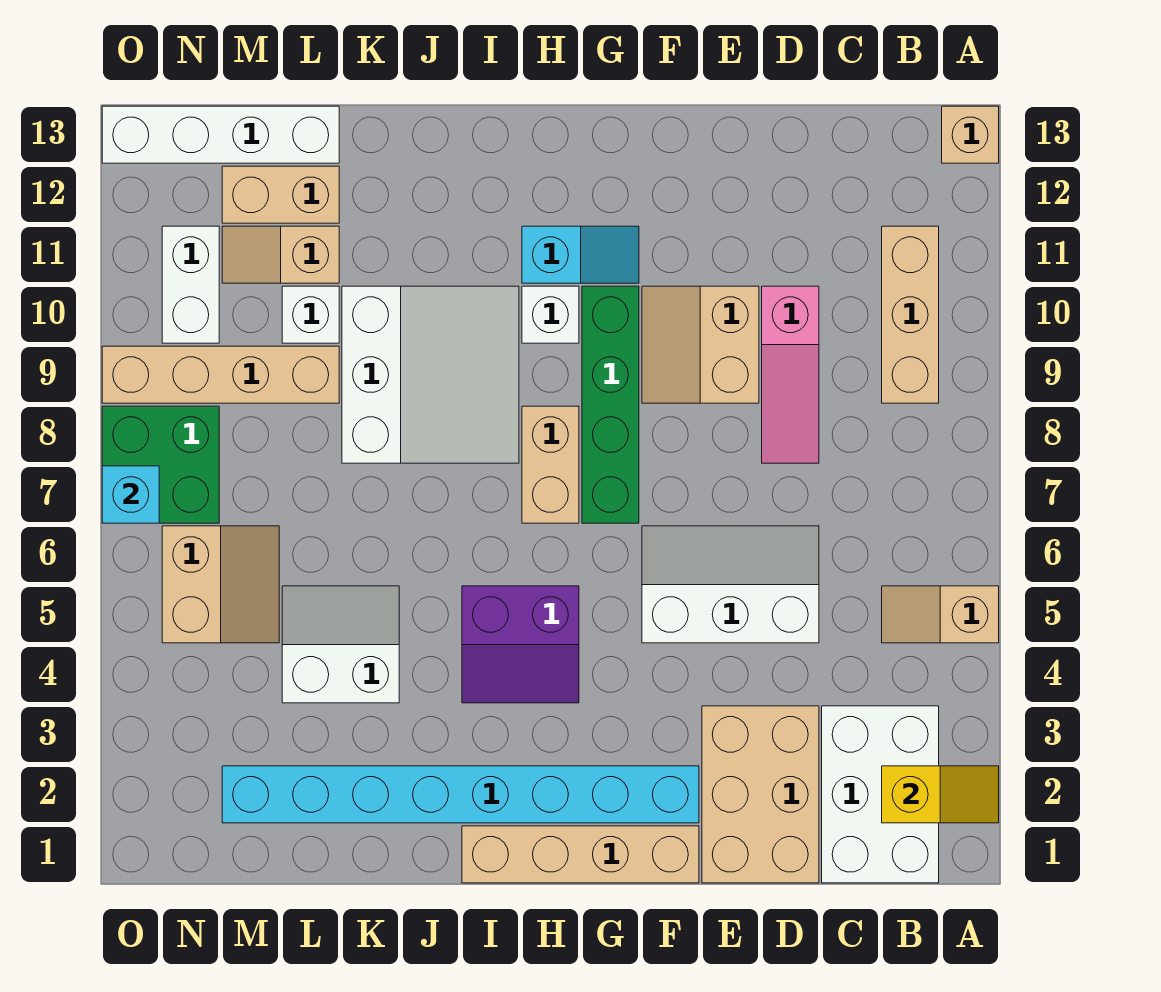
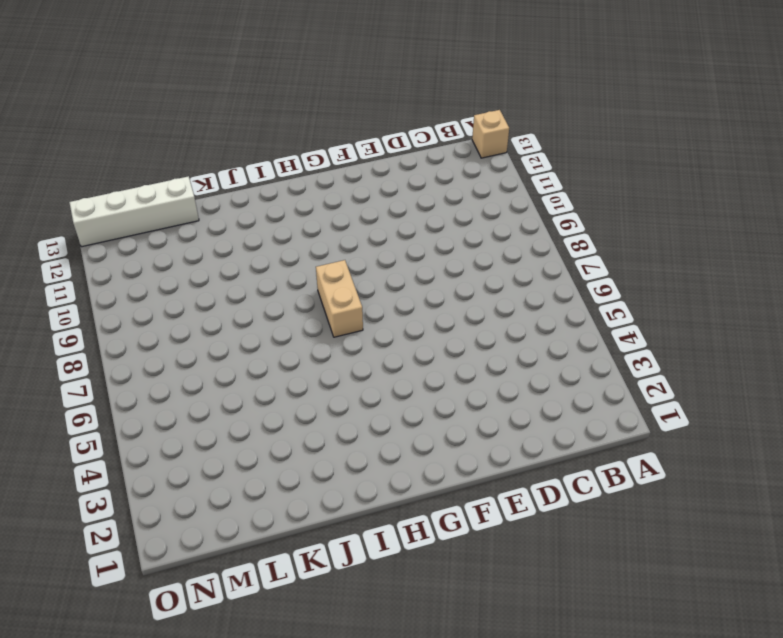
none -> tan slope A5:B5 level 1 top A
none -> white brick B1:C3 level 1
none -> tan brick B9:B11 level 1

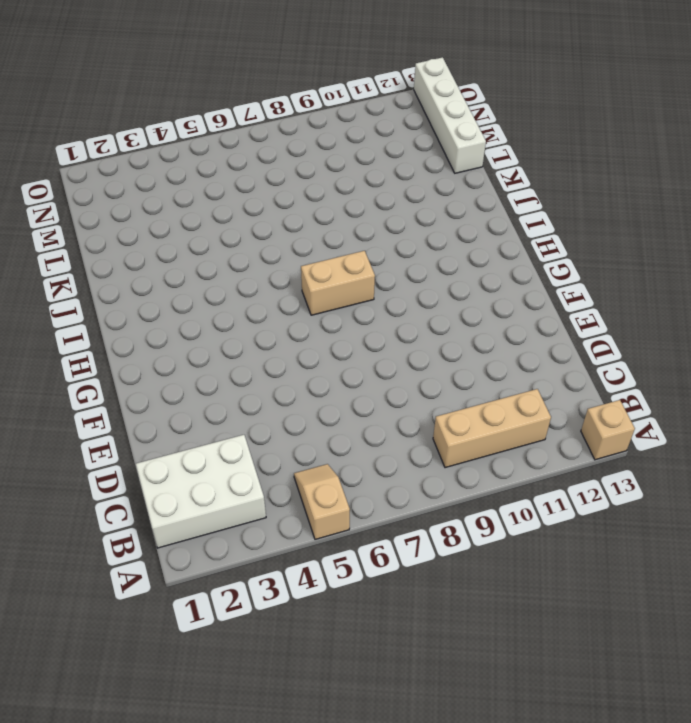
none -> tan brick D1:E3 level 1
none -> white slope D5:F6 level 1 top 5
none -> pink slope D8:D10 level 1 top 10

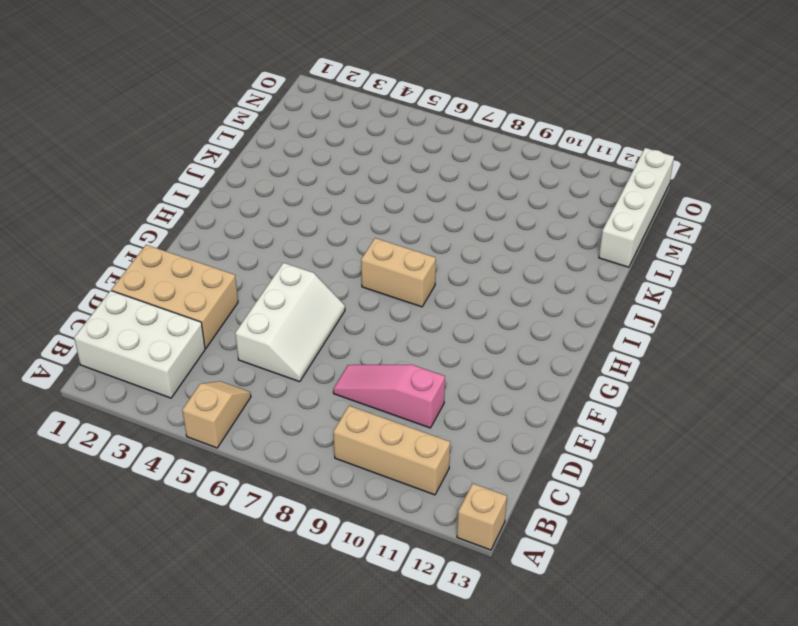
none -> tan slope E9:F10 level 1 top E
none -> tan brick F1:I1 level 1
none -> cyan brick F2:M2 level 1

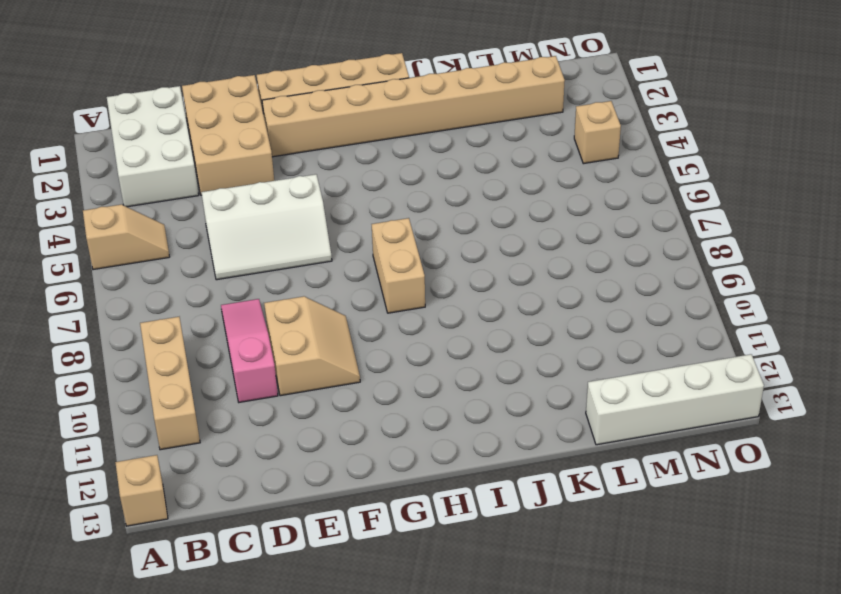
tan brick F2:M2 level 1 -> cyan brick F2:M2 level 1
tan brick N4 level 1 -> none
none -> green brick G7:G10 level 1
none -> cyan slope G11:H11 level 1 top H
none -> purple slope H4:I5 level 1 top 5

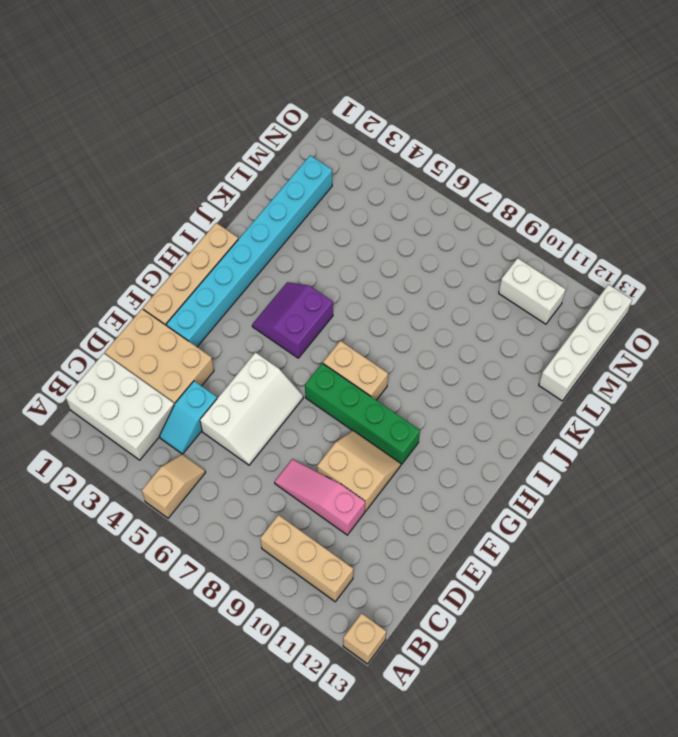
cyan slope C4:D4 level 1 top D -> cyan slope G11:H11 level 1 top H
none -> white brick H10 level 1
none -> white slope I8:K10 level 1 top K
none -> white slope K4:L5 level 1 top 4

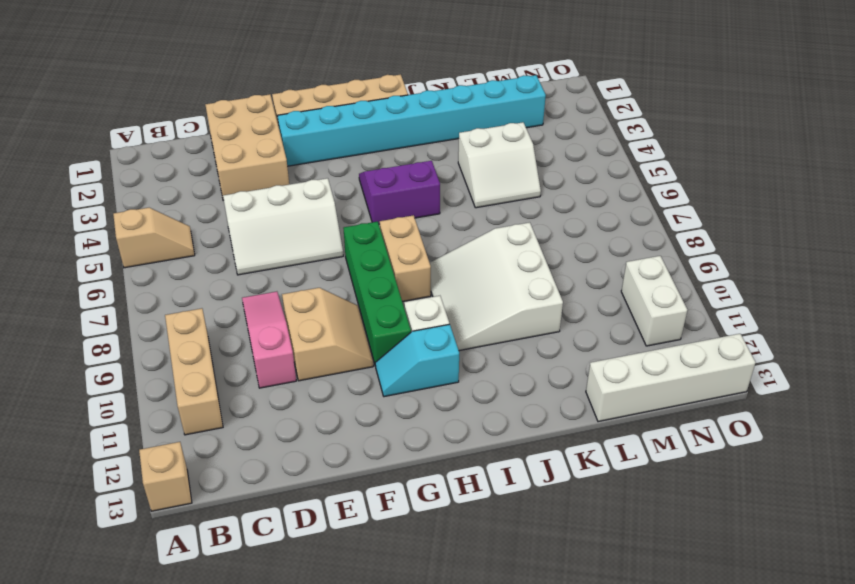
none -> white brick B1:C3 level 1
none -> tan brick L9:O9 level 1
none -> white brick L10 level 1

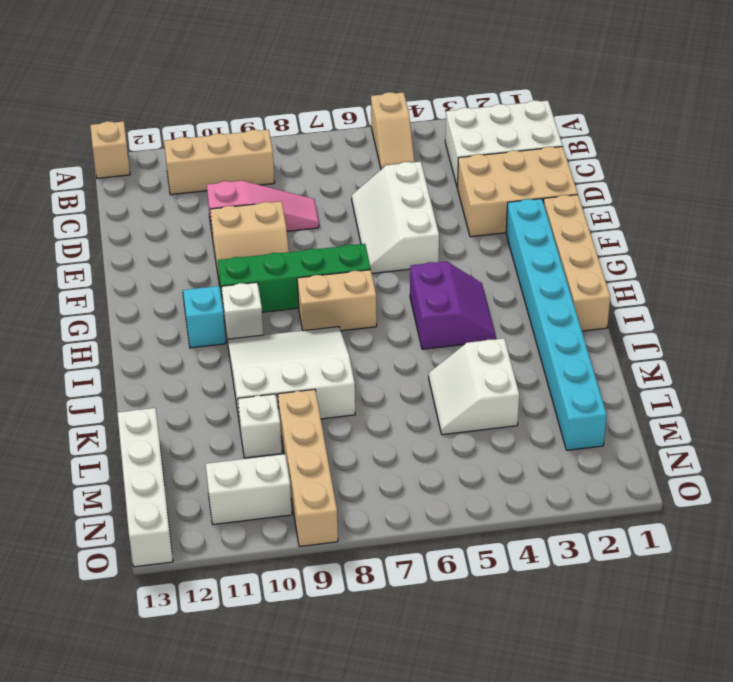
none -> tan slope L11:M11 level 1 top L
none -> tan brick L12:M12 level 1
none -> tan slope M5:N6 level 1 top N

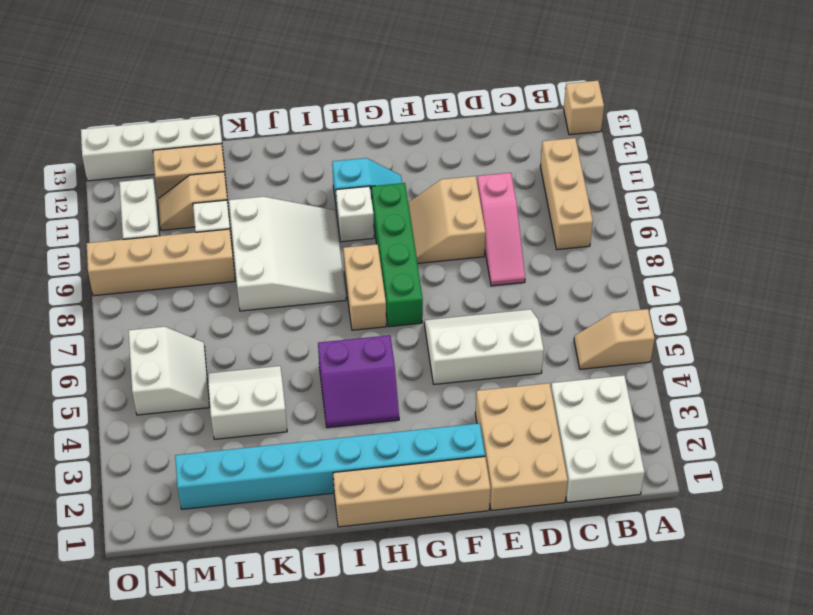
white slope M5:N6 level 1 top N -> tan slope M5:N6 level 1 top N
none -> green brick N7:O8 level 1
none -> yellow slope A2:B2 level 2 top B
none -> cyan brick O7 level 2

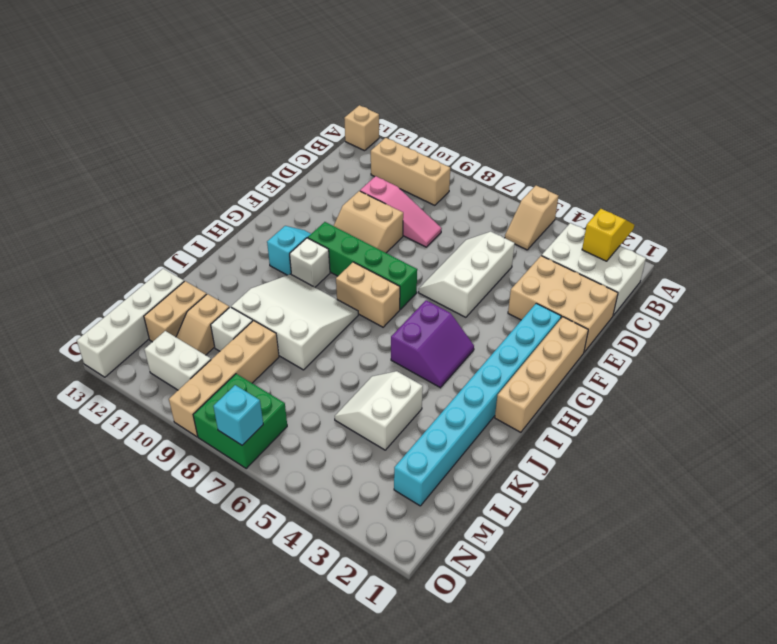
none -> tan slope M5:N6 level 1 top N

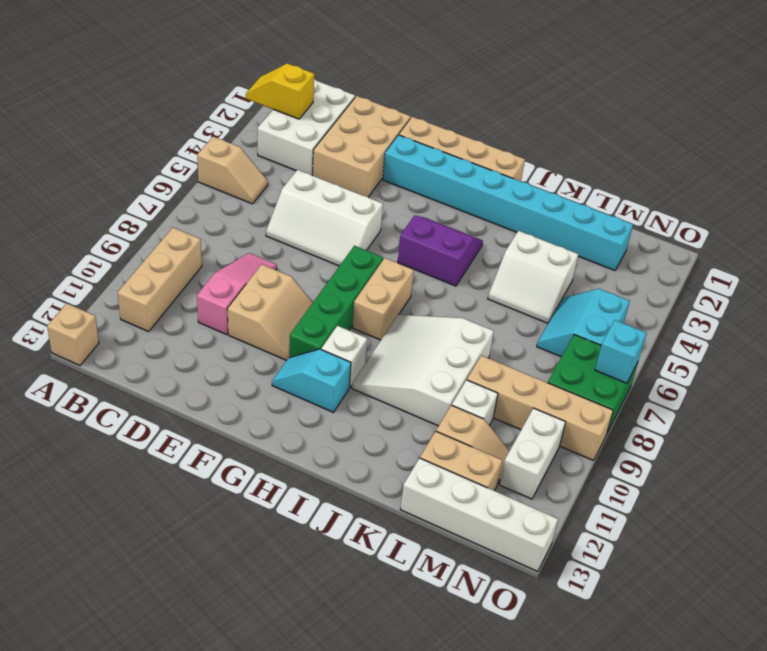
cyan slope M5:N6 level 1 top N -> tan slope M5:N6 level 1 top N

